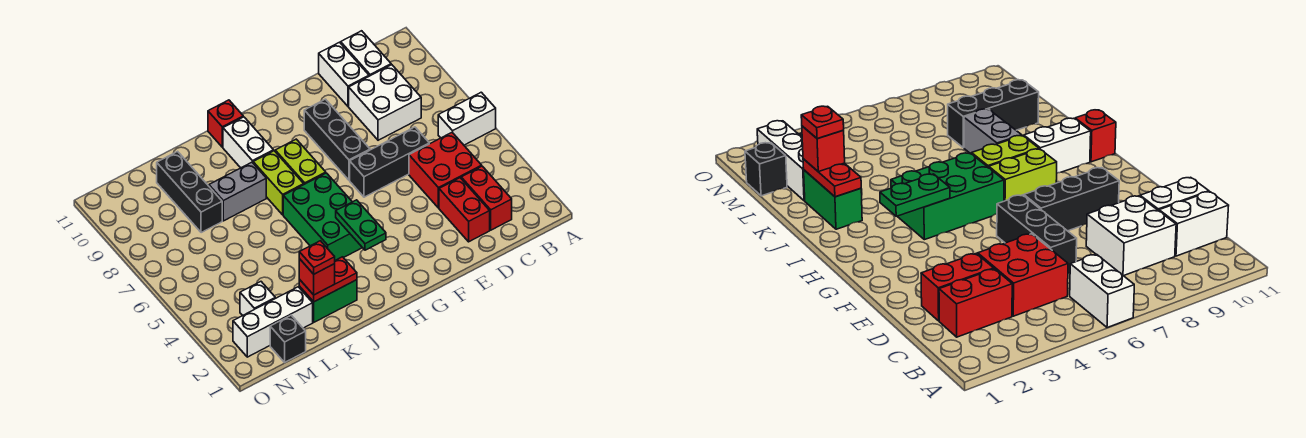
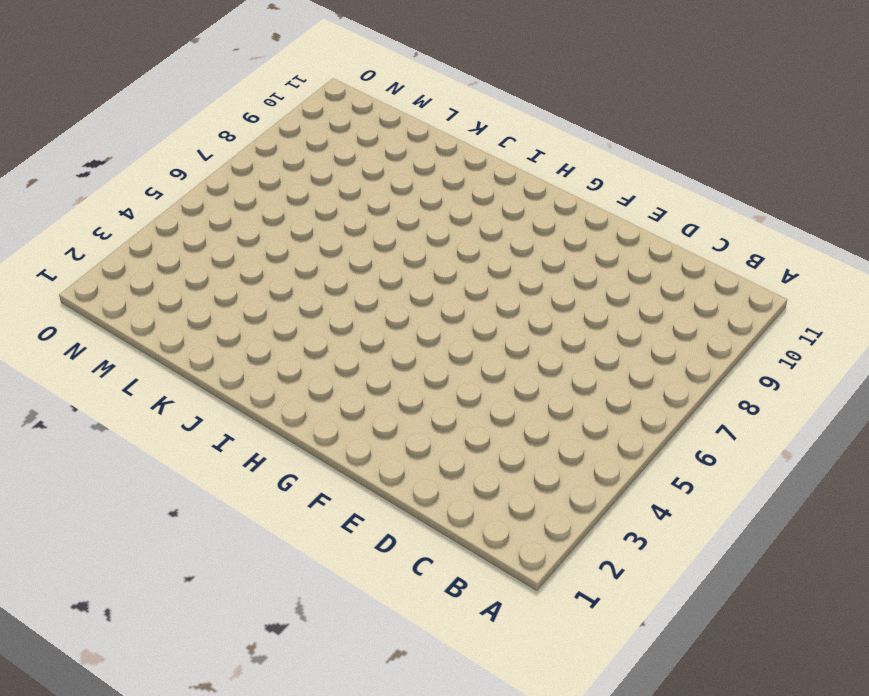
none -> white brick A6:B6 level 1
none -> red brick C2:C3 level 1
none -> red brick C4:D5 level 1

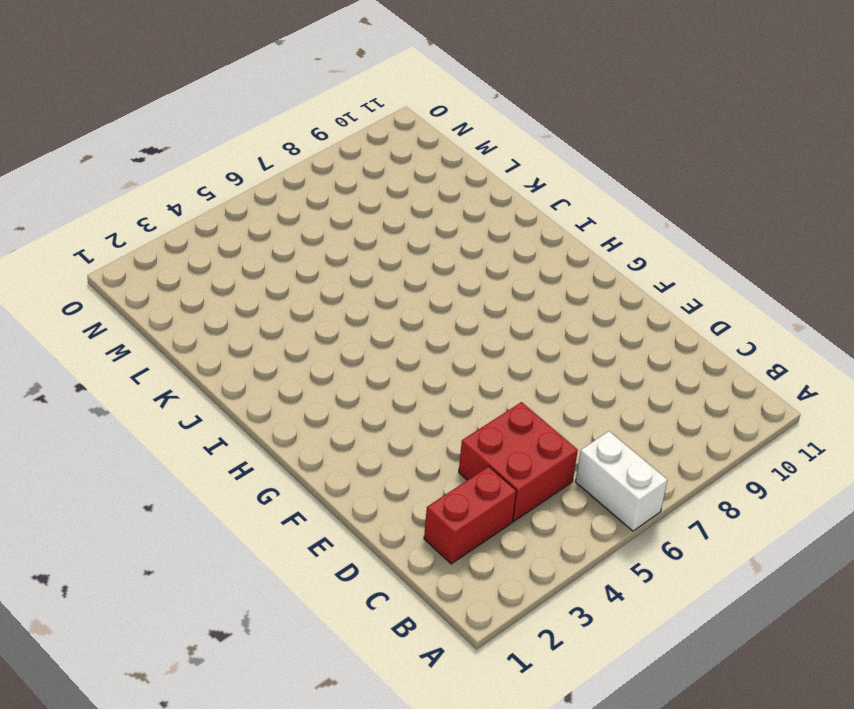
none -> white brick C8:D9 level 1
none -> white brick C10:C11 level 1
none -> red brick D2:D3 level 1

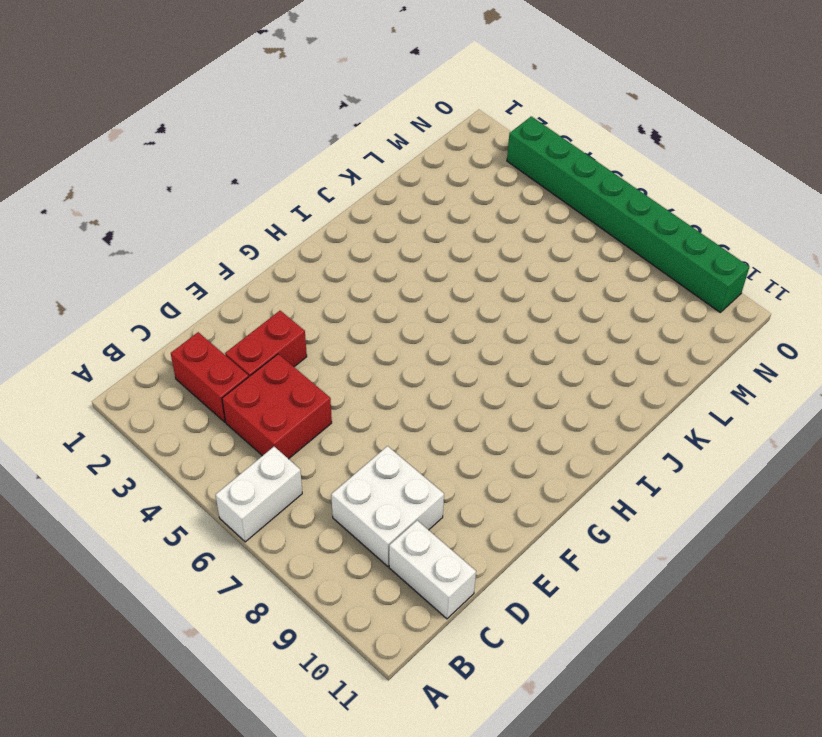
red brick D3:E3 level 1 -> red brick D2:D3 level 1
green brick O3:O10 level 1 -> none
none -> black brick D6:F6 level 1
none -> white brick D10:D11 level 1
none -> black brick F7:F9 level 1

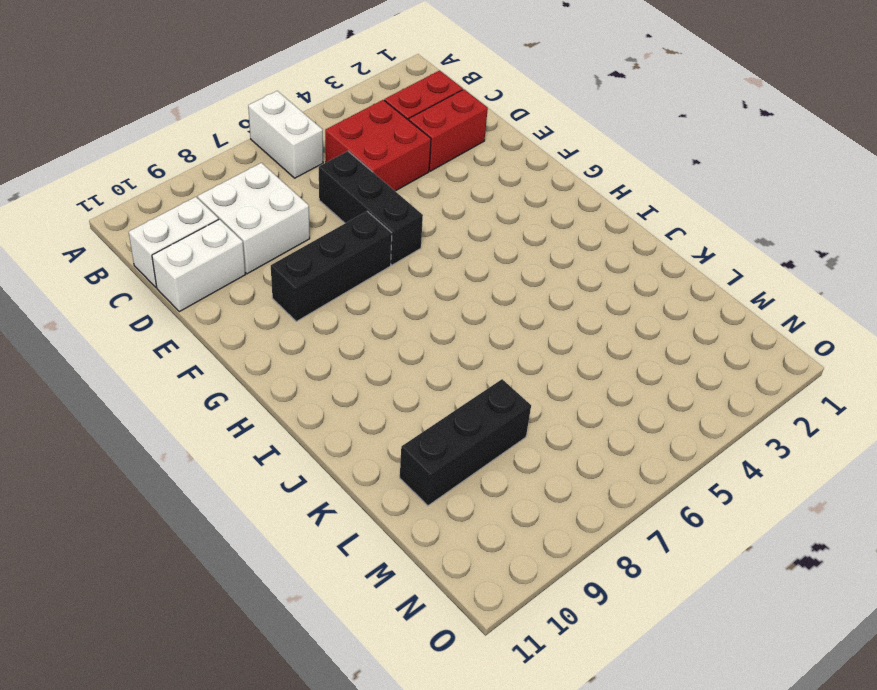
none -> green brick H4:I6 level 1
none -> lime brick H7:H8 level 1
none -> lime brick I7:I8 level 1

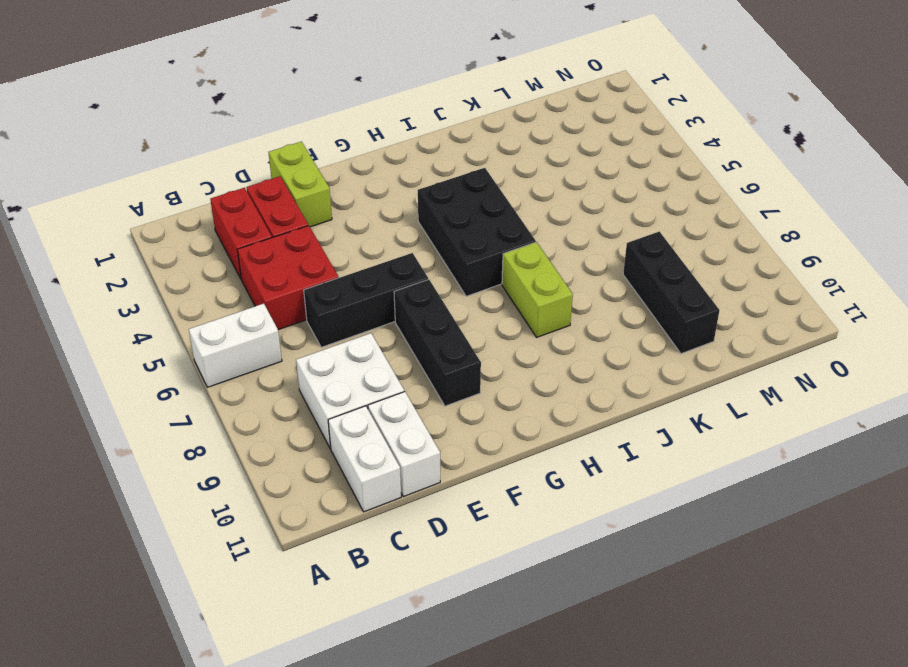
lime brick E1:E2 level 1 -> lime brick H7:H8 level 1
black brick H4:I6 level 1 -> green brick H4:I6 level 1
none -> white brick I9:I10 level 1
none -> red brick I11 level 1
none -> green brick J2:K2 level 1

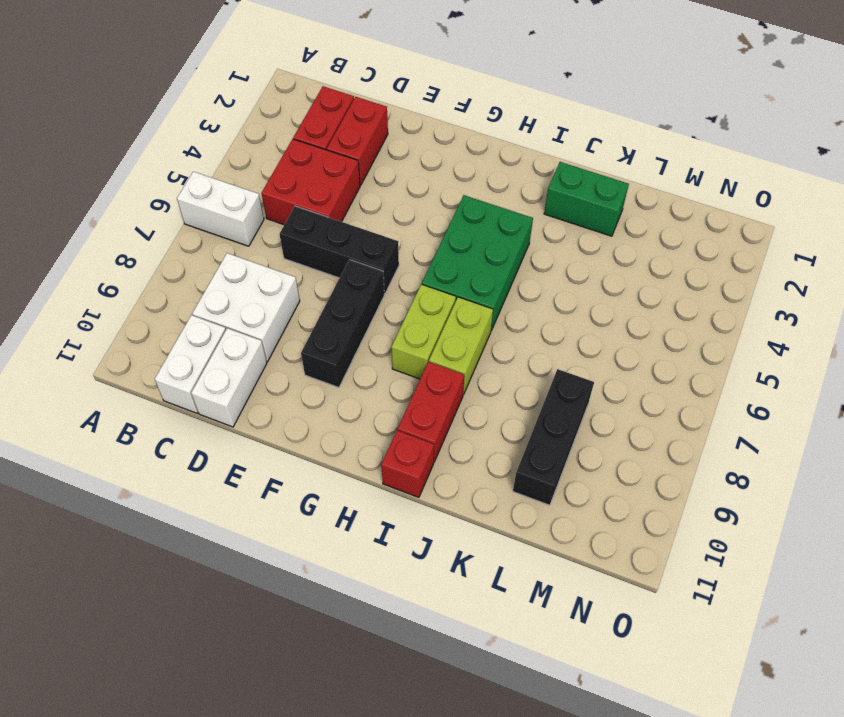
red brick I9:I10 level 1 -> white brick I9:I10 level 1
none -> grey brick J8:K8 level 1
none -> white brick L2:N2 level 1
none -> black brick M1 level 1

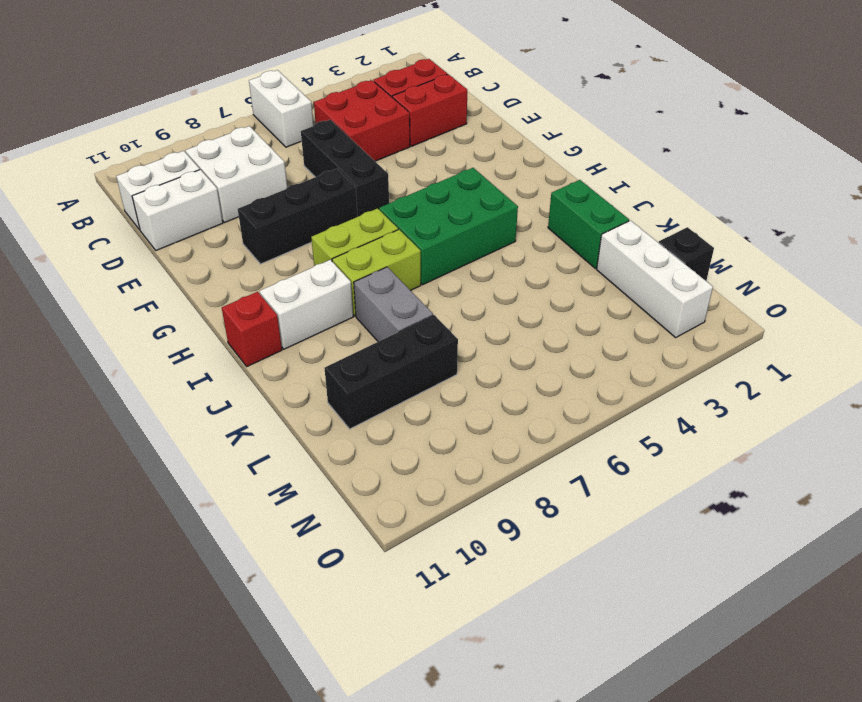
none -> white brick M3 level 1
none -> green plate H3:H4 level 2
none -> red plate J2:K2 level 2

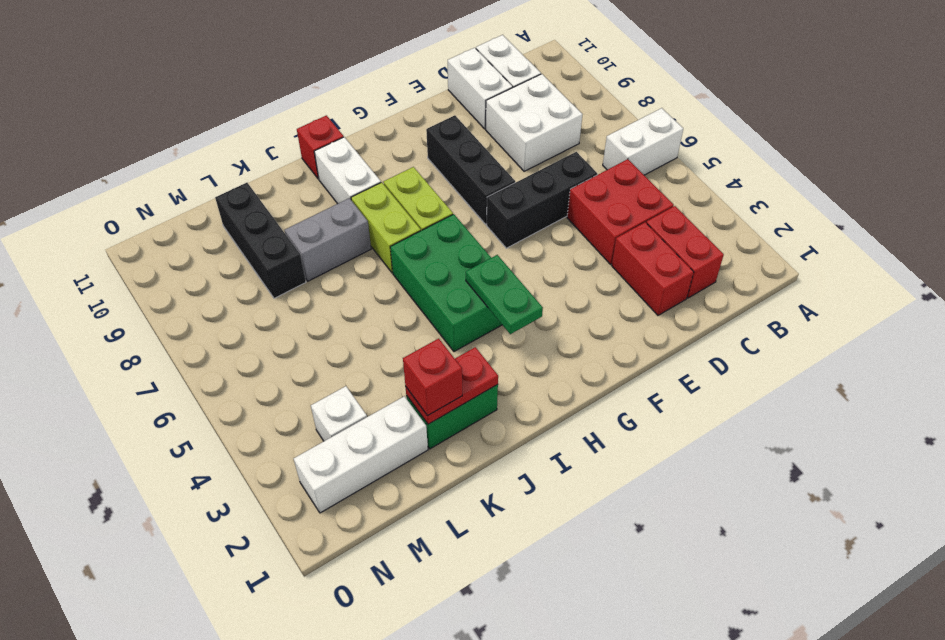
none -> black brick M1 level 1
none -> red plate K2 level 4

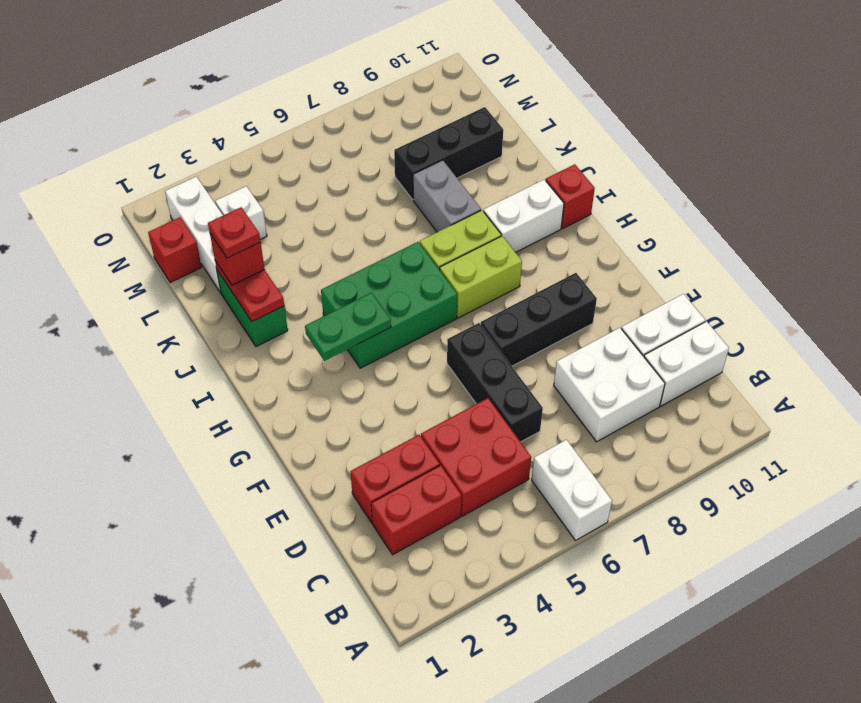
red brick M1 level 1 -> black brick M1 level 1

